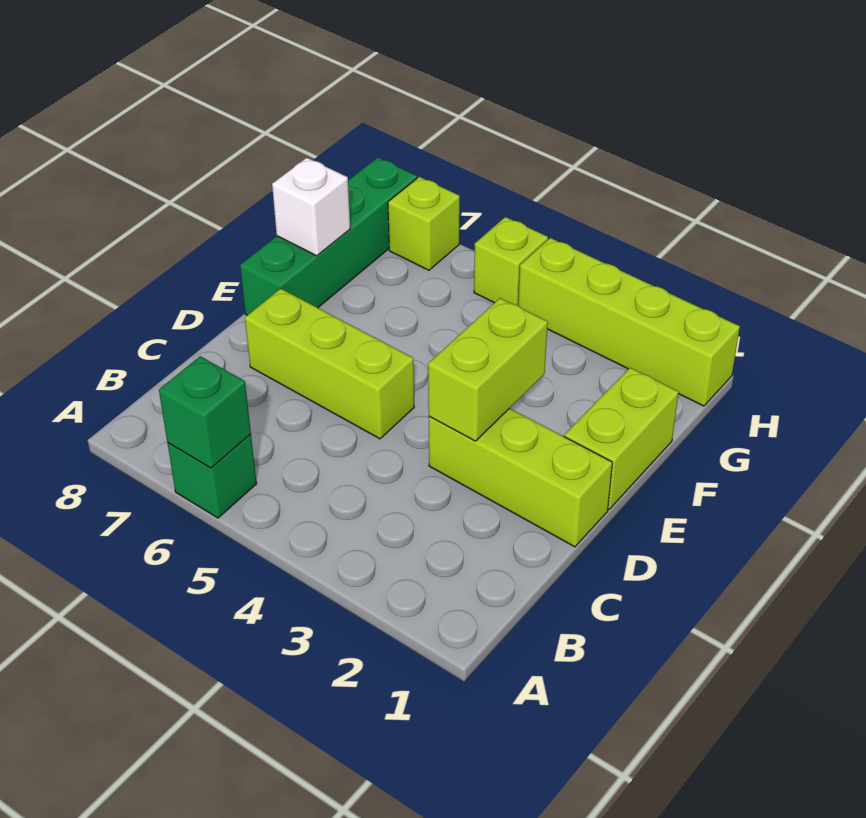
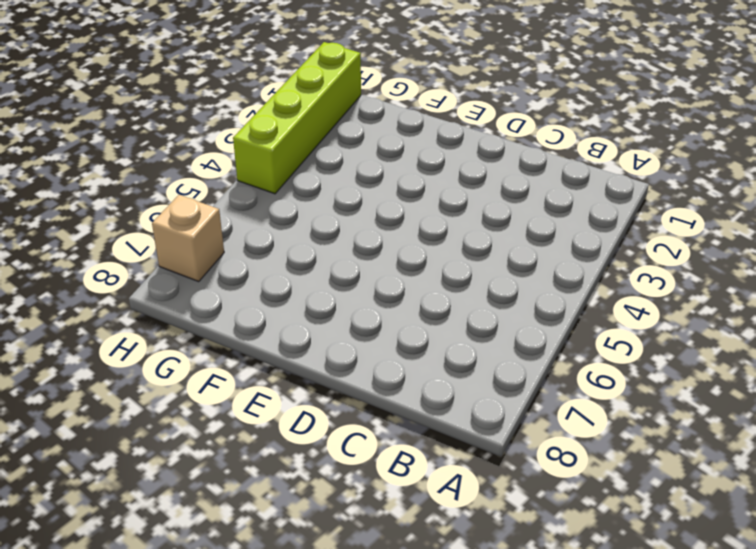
tan brick H7 level 1 -> lime brick H7 level 1
none -> green brick A6 level 1
none -> lime brick D1:D3 level 1

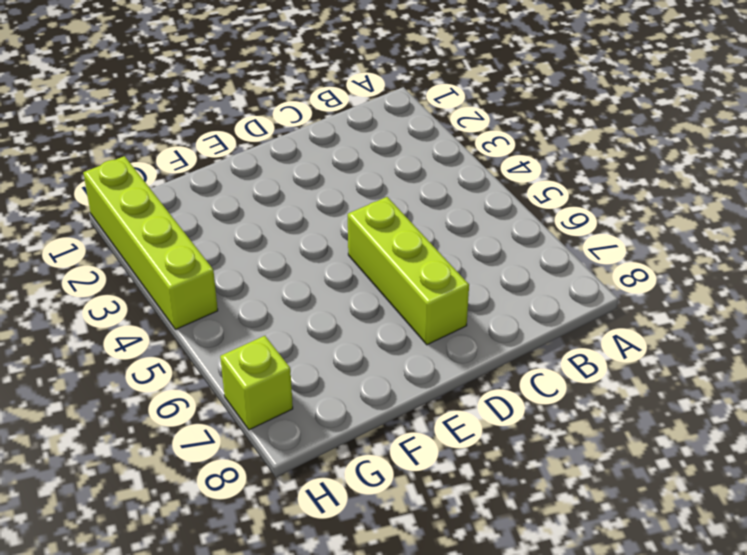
none -> green brick A6 level 1
none -> lime brick D1:D3 level 1

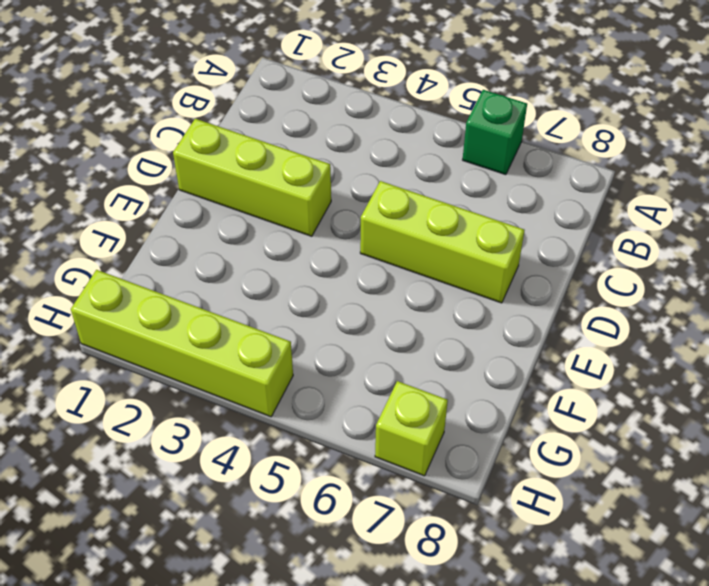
none -> lime brick E1:F1 level 1
none -> green brick E8:H8 level 1

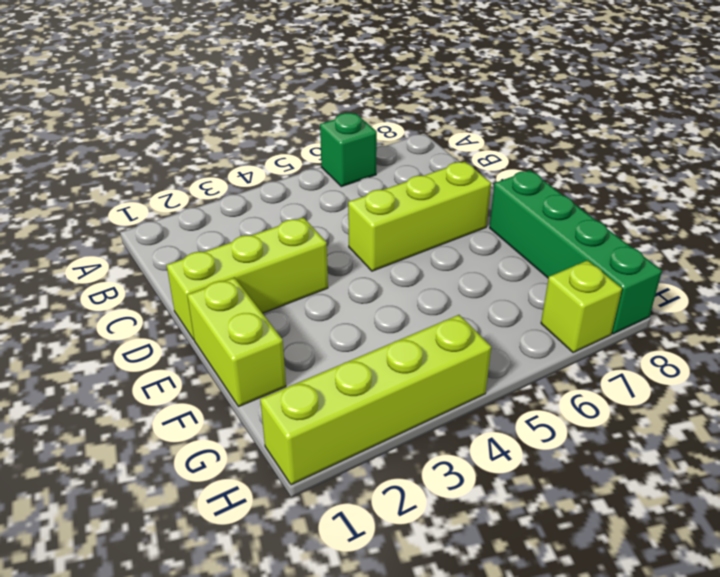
none -> lime brick H5 level 1
none -> green brick A6 level 2

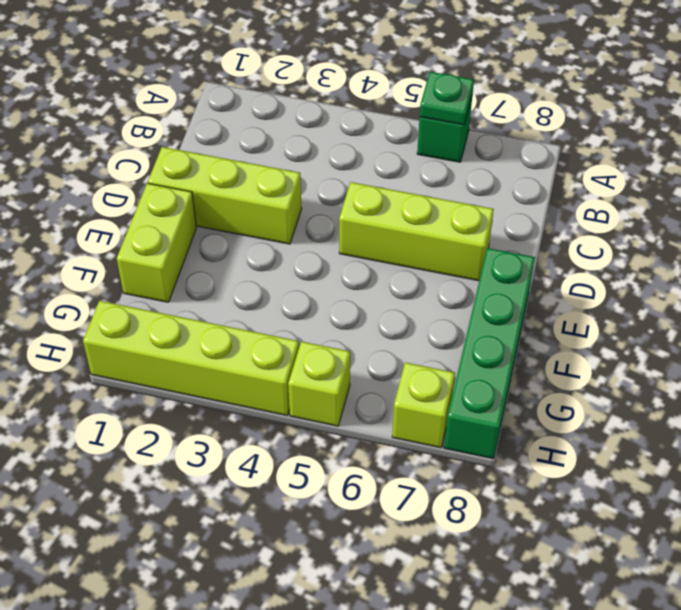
green plate A6 level 2 -> green brick A6 level 2
none -> lime brick D3:E3 level 2
none -> white brick F8 level 2

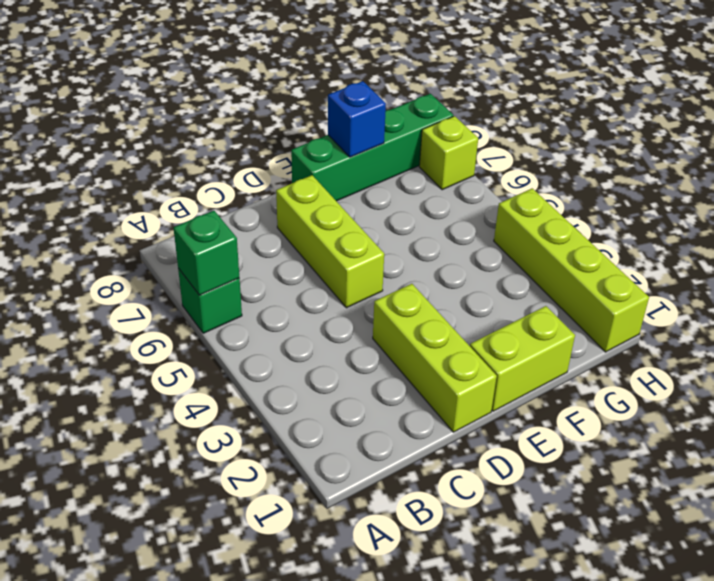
blue brick F8 level 2 -> white brick F8 level 2
none -> lime brick H5 level 1
none -> lime brick D3:E3 level 2

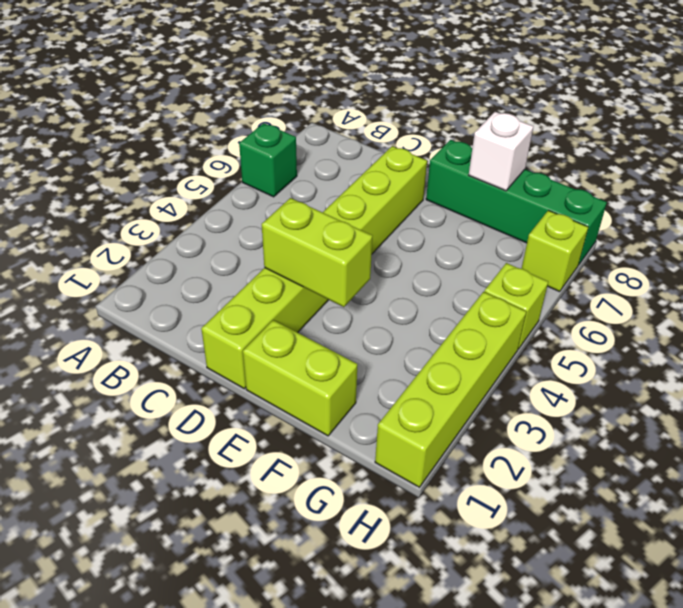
none -> green brick A6 level 2

